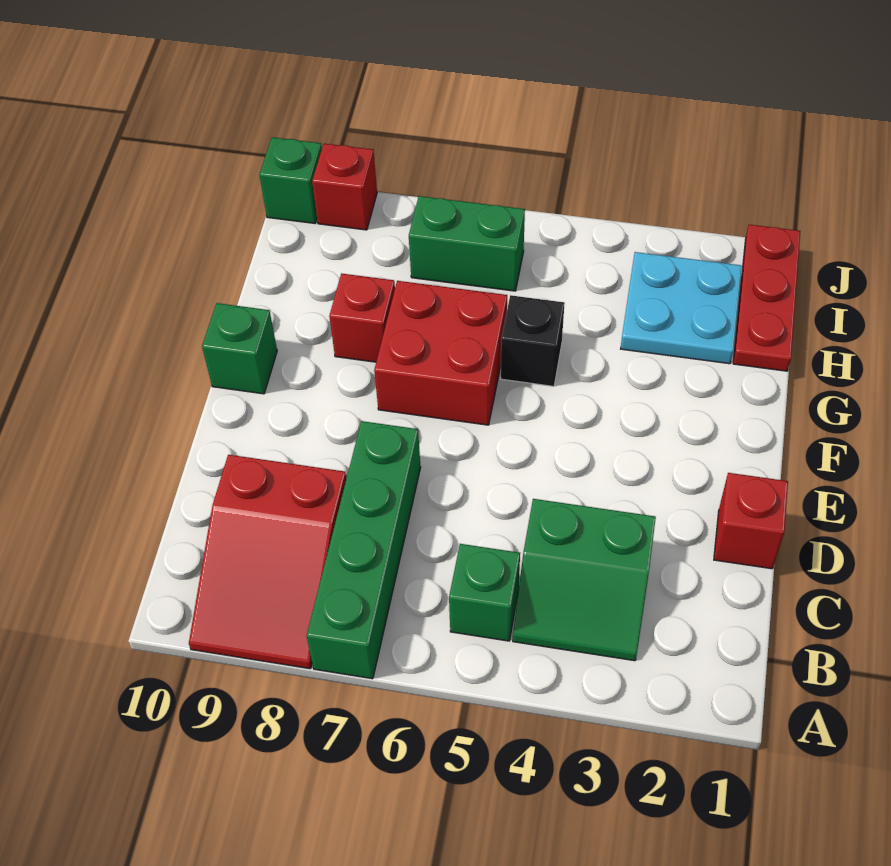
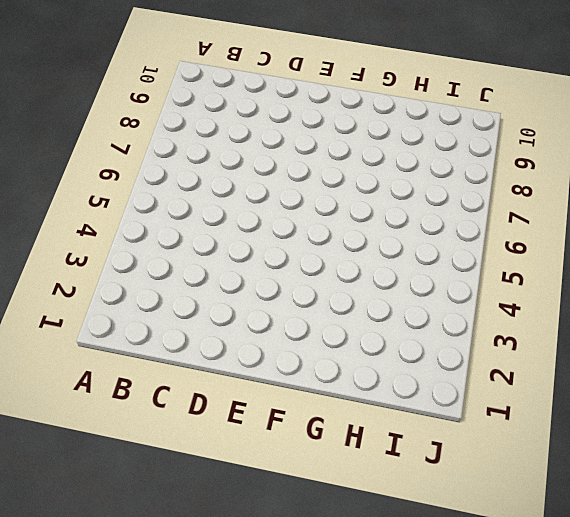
none -> green brick A7:D7 level 1
none -> red slope A8:C9 level 1 top C
none -> green slope B3:C4 level 1 top C

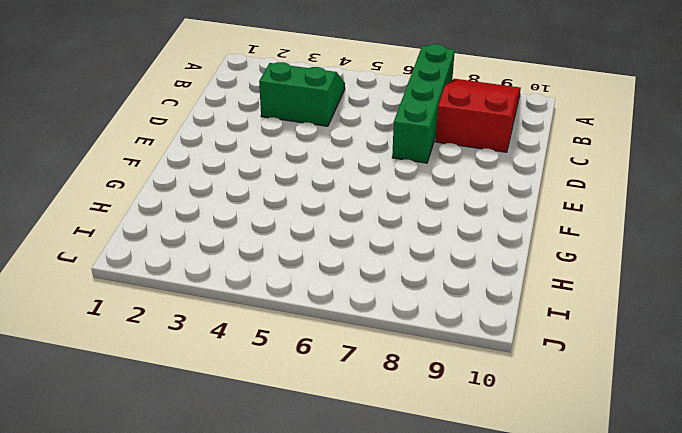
none -> green brick B5 level 1
none -> red brick D1 level 1
none -> red brick F6:G7 level 1

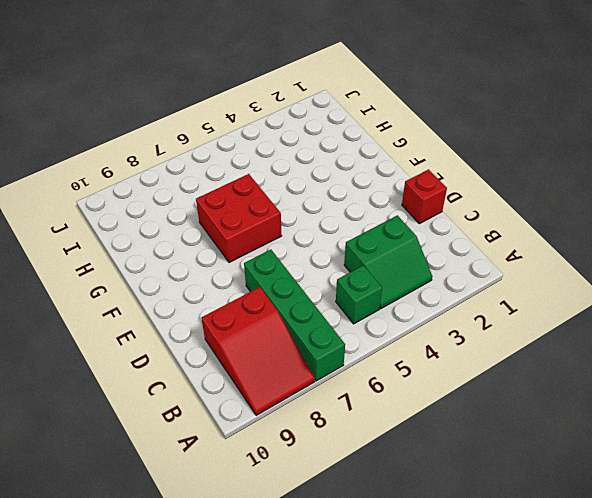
none -> green brick F10 level 1
none -> black brick G5 level 1
none -> red brick G8 level 1

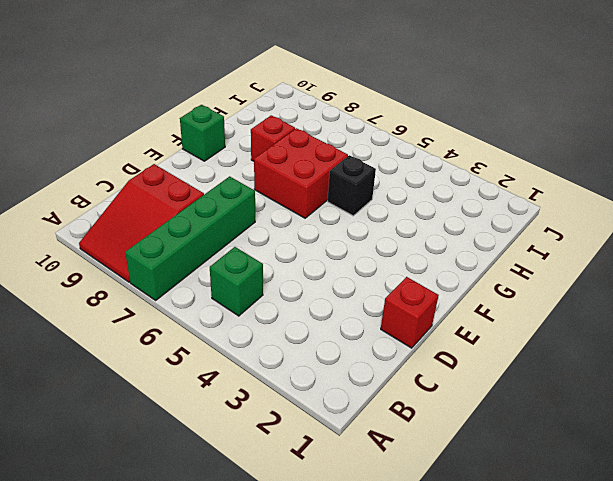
none -> green slope B3:C4 level 1 top C
none -> red plate H1:J1 level 1
none -> cyan plate H2:I3 level 1

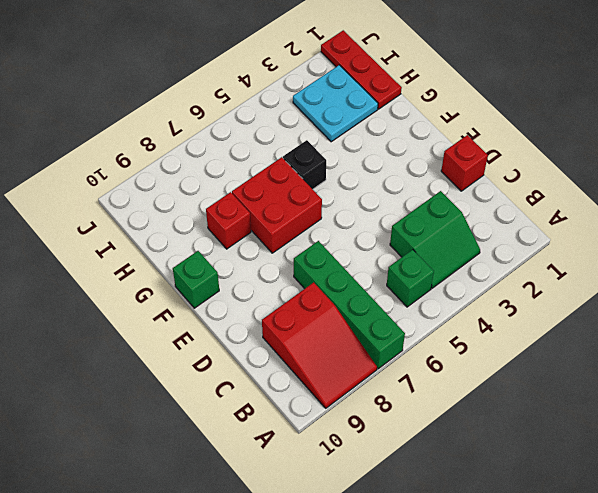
none -> green brick I6:I7 level 1
none -> red brick J9 level 1
none -> green brick J10 level 1

